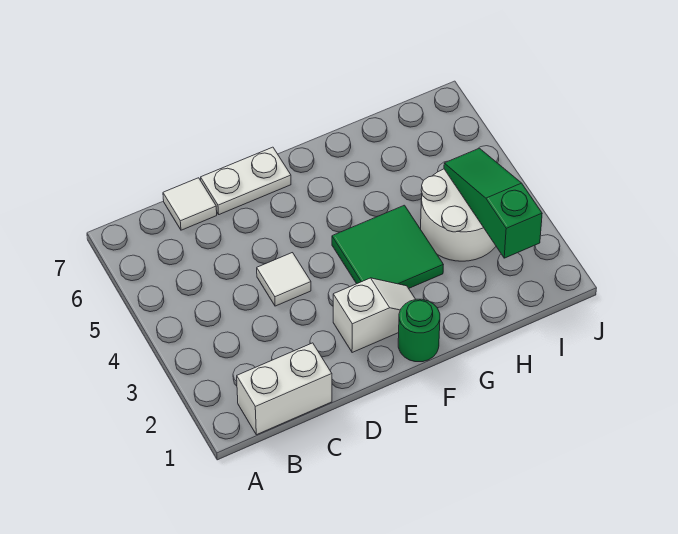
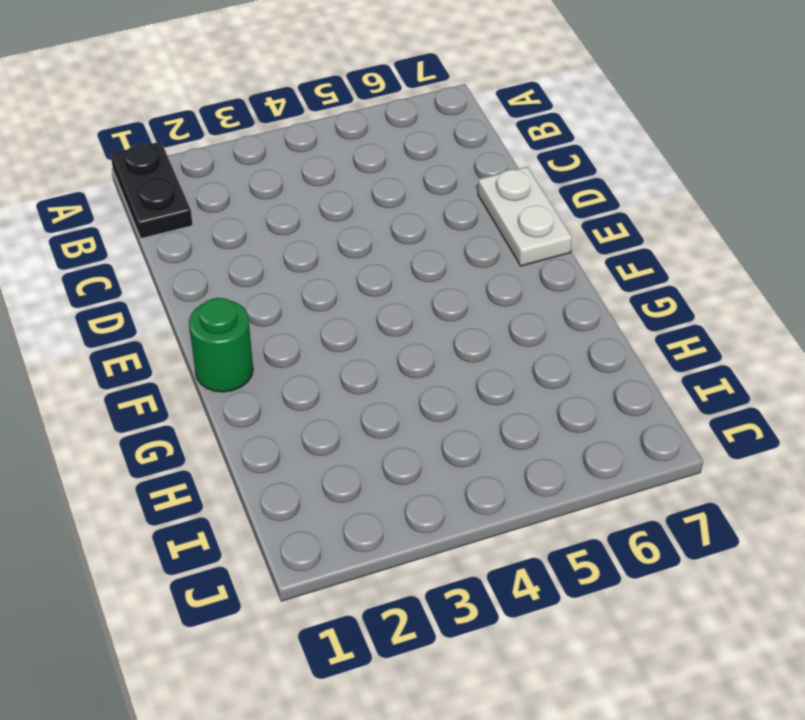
black plate A1:B1 level 1 -> white brick B1:C1 level 1
none -> white tile C7 level 1
none -> white tile D4 level 1

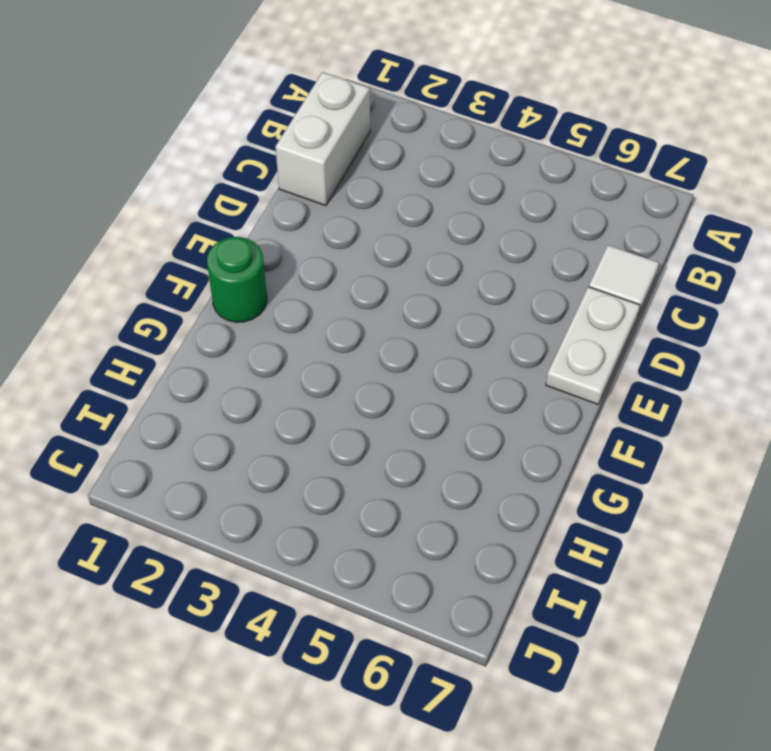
none -> white tile D4 level 1
none -> white slope E2:F2 level 1 top E

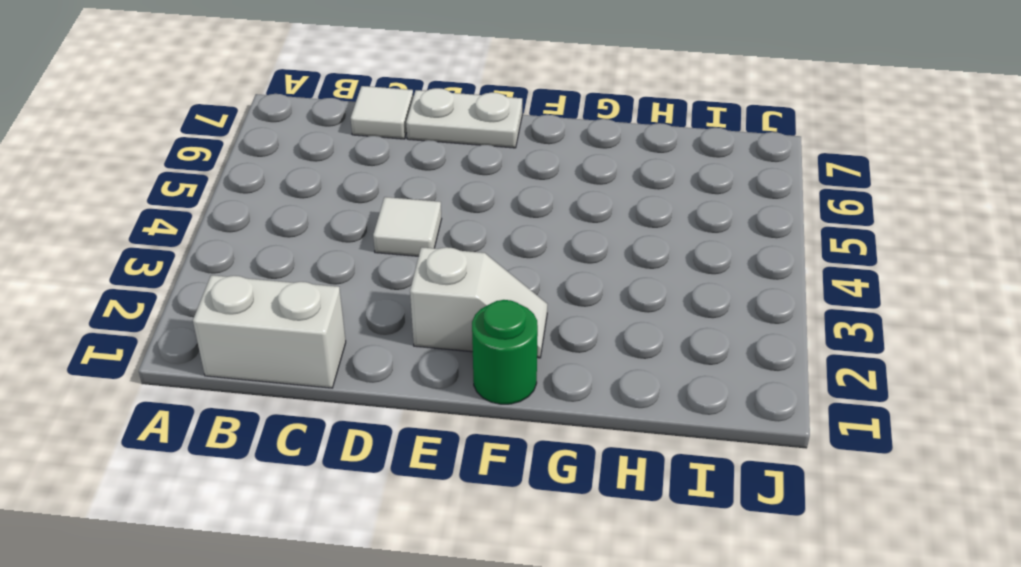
none -> green tile F3:G4 level 1
none -> white round brick H3:I4 level 1

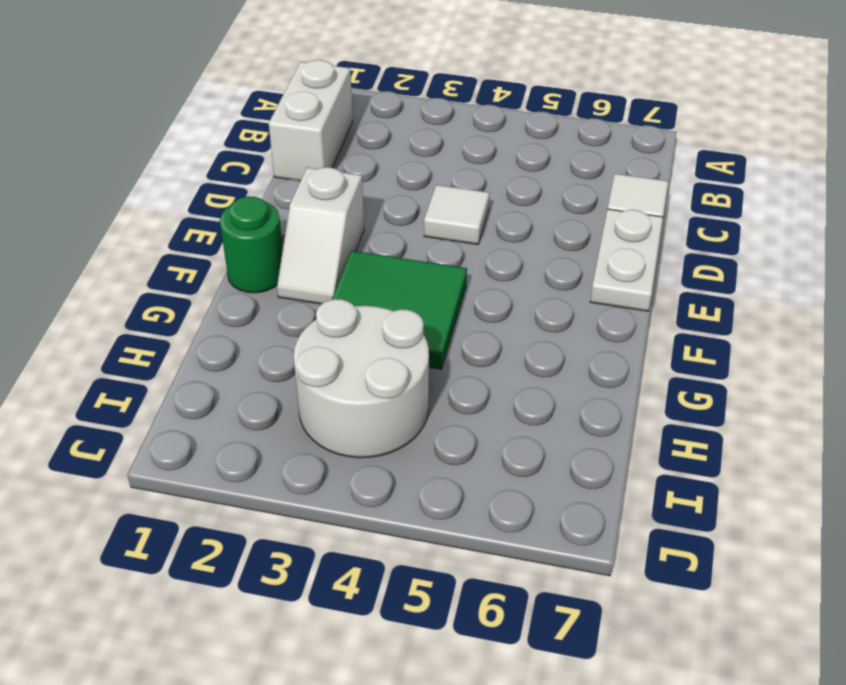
none -> green slope I2:I4 level 2 top 2

